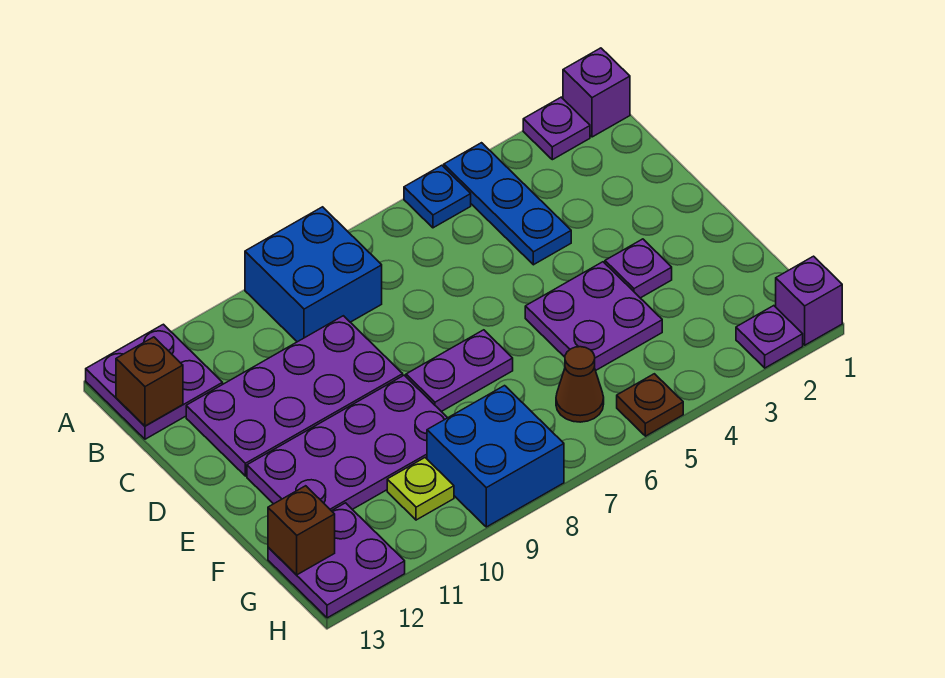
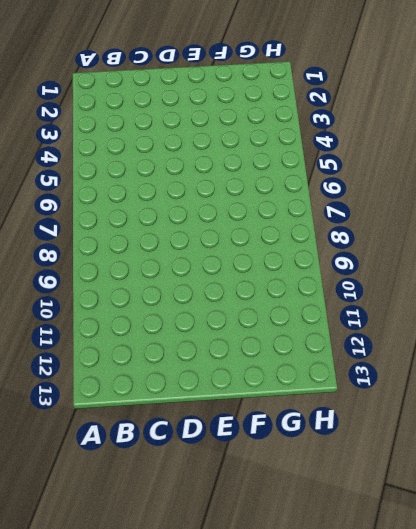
none -> purple brick A1 level 1
none -> purple plate A2 level 1
none -> blue plate A4:C4 level 1

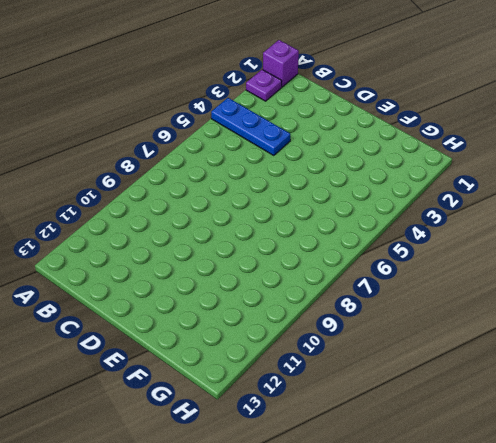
none -> blue plate A5 level 1
none -> blue brick A8:B9 level 1
none -> purple plate A12:B13 level 1

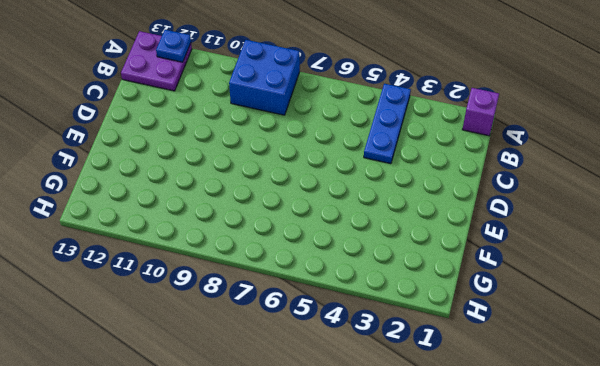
blue plate A12 level 2 -> blue plate A5 level 1
none -> purple plate A2 level 1
none -> purple plate C9:D12 level 1
none -> purple plate E3 level 1

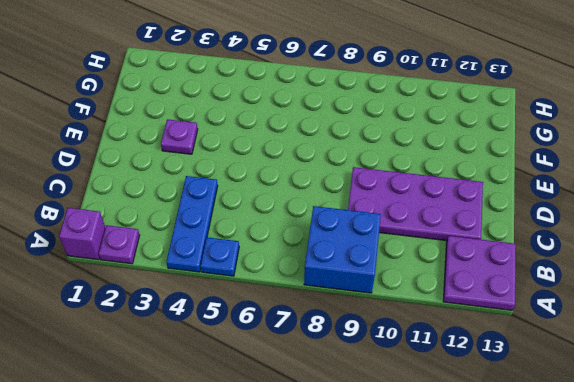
none -> purple plate E4:F5 level 1
none -> purple plate E7:E8 level 1
none -> purple plate E9:F12 level 1

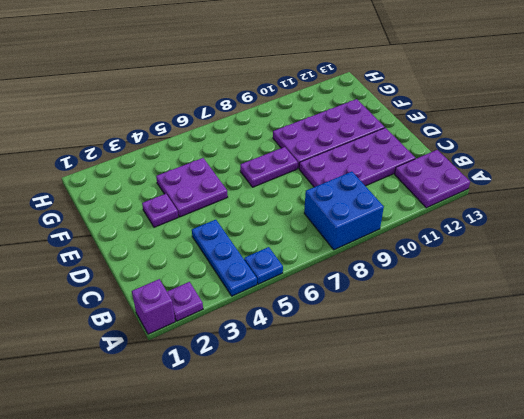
none -> brown cone G6 level 1
none -> blue brick G8:H9 level 1
none -> lime plate G10 level 1

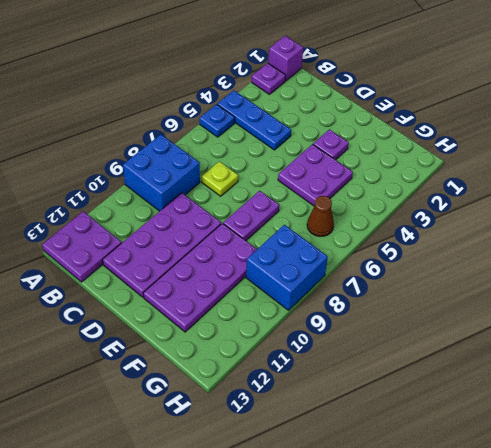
lime plate C7 level 1 -> lime plate G10 level 1
none -> purple plate G12:H13 level 1
none -> purple brick H1 level 1
none -> purple plate H2 level 1

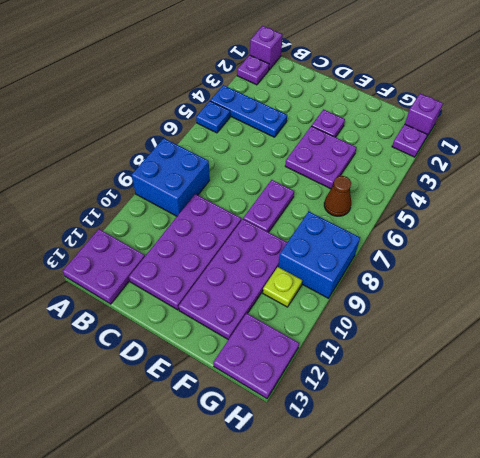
none -> brown plate H5 level 1
none -> brown brick B13 level 2
none -> brown brick G13 level 2

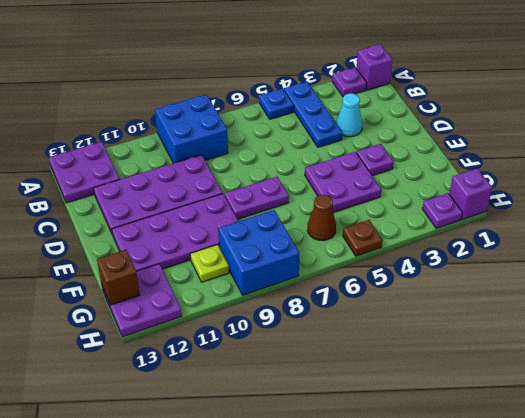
cyan cone C3 level 1 -> none
none -> brown brick B13 level 2

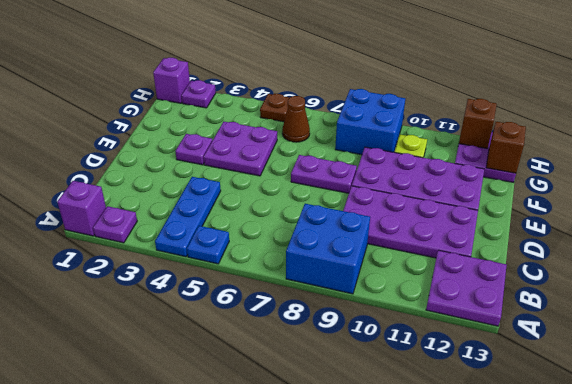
brown brick H12 level 2 -> brown brick B13 level 2

